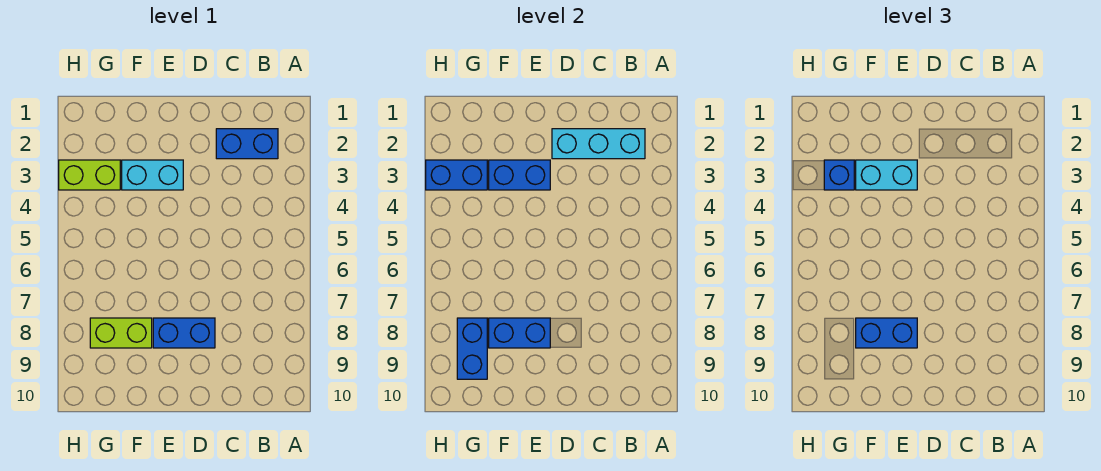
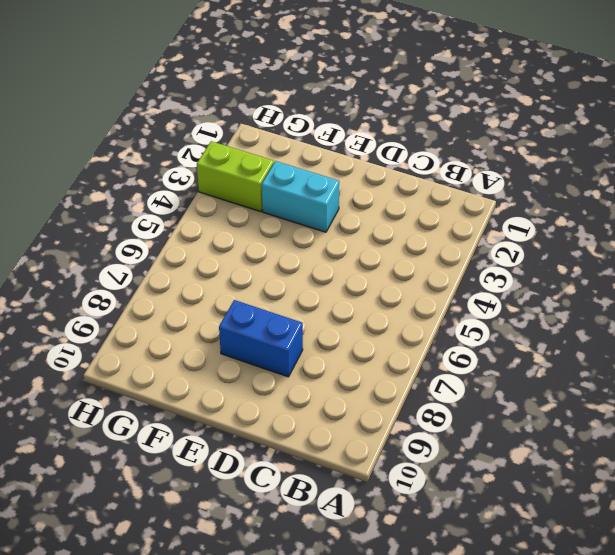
none -> blue brick B2:C2 level 1
none -> lime brick F8:G8 level 1
none -> cyan brick B2:D2 level 2

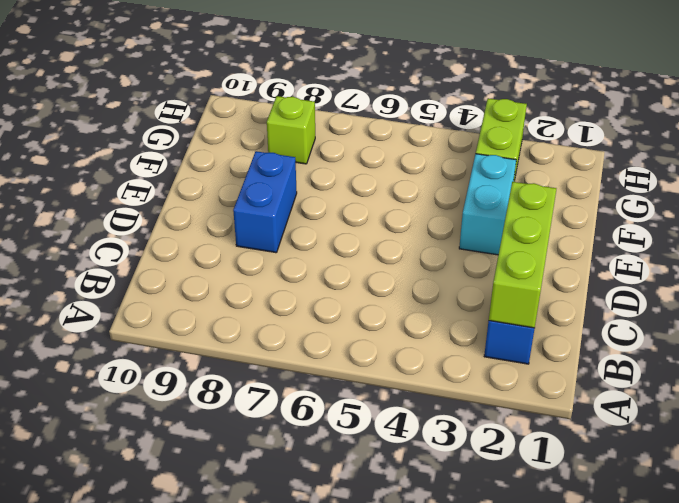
lime brick B2:D2 level 2 -> cyan brick B2:D2 level 2
lime brick G8 level 1 -> lime brick F8:G8 level 1
none -> blue brick E3:F3 level 2
none -> blue brick E8:F8 level 2
none -> blue brick G3:H3 level 2

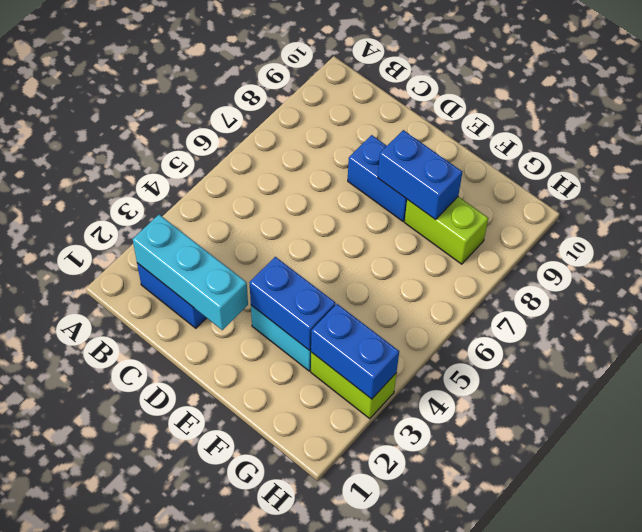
none -> blue brick G8:G9 level 2
none -> cyan brick E3:F3 level 3
none -> blue brick E8:F8 level 3

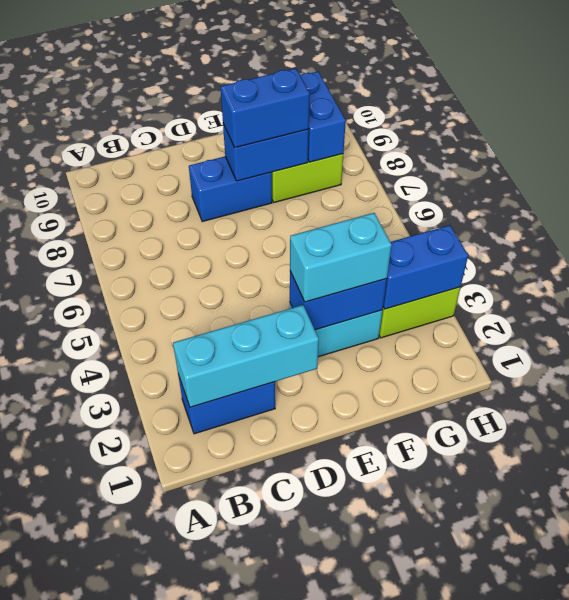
none -> blue brick G3 level 3

